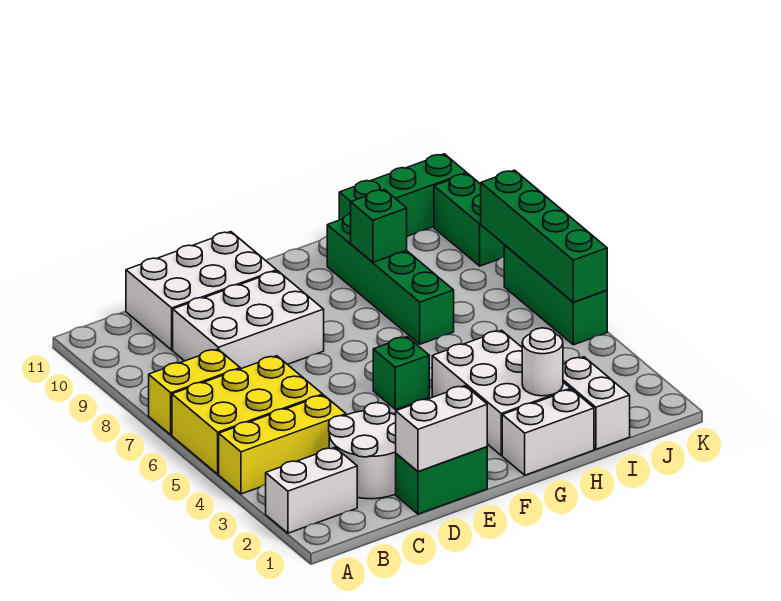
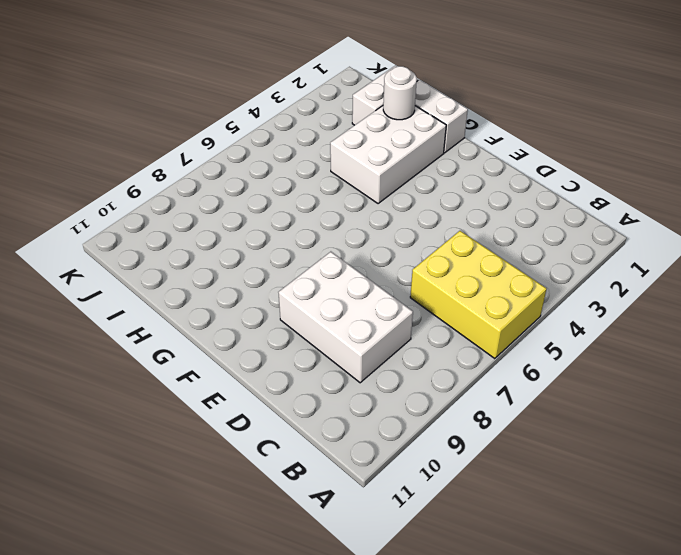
none -> white brick A2:B2 level 1
none -> yellow brick A4:C4 level 1
none -> yellow brick A7:B7 level 1

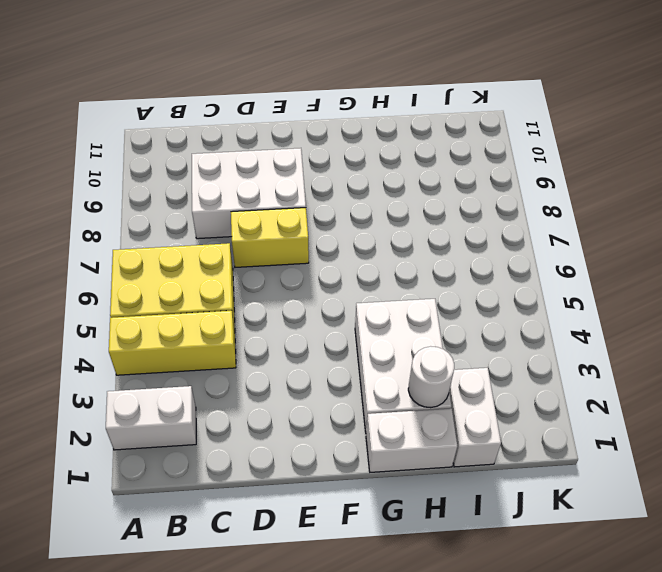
yellow brick D7:E7 level 1 -> yellow brick A7:B7 level 1
none -> white round brick C2:D3 level 1
none -> white brick C10:E11 level 1
none -> green brick D1:E1 level 1

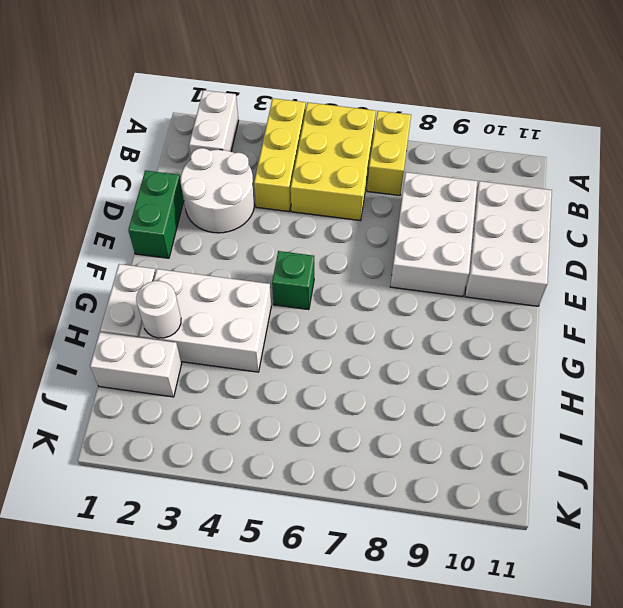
none -> green brick H7:H10 level 1
none -> green brick I11:K11 level 1
none -> green brick K5:K7 level 1

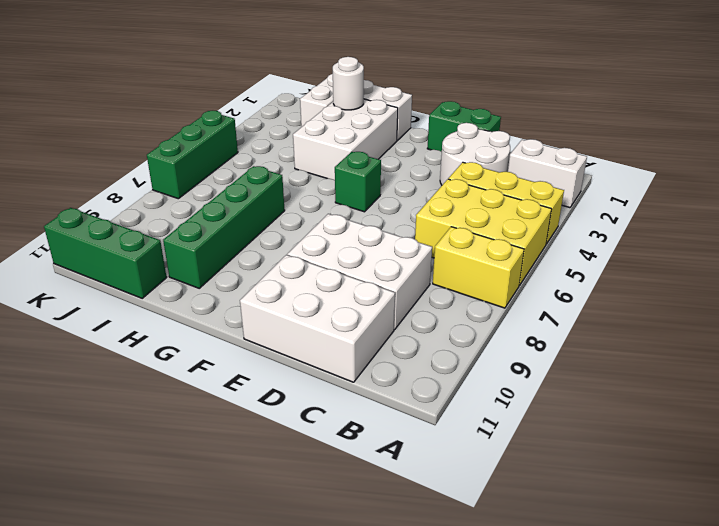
none -> green brick K9:K10 level 1
none -> white brick D1:E1 level 2
none -> green brick H9 level 2

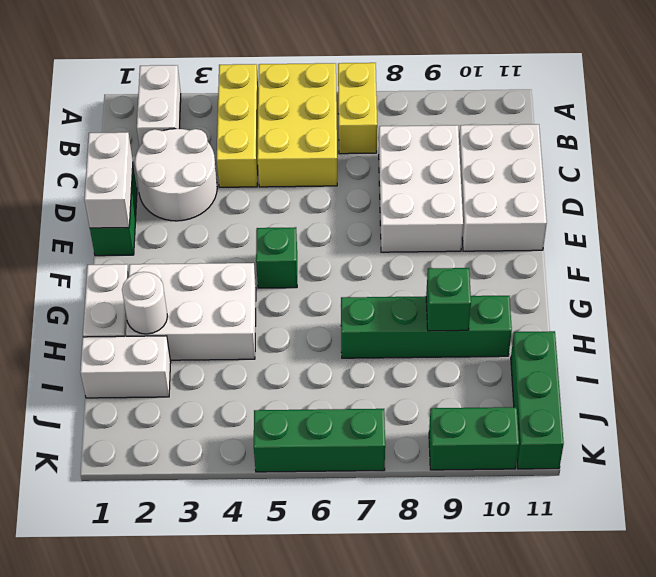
none -> green brick K5:K8 level 2

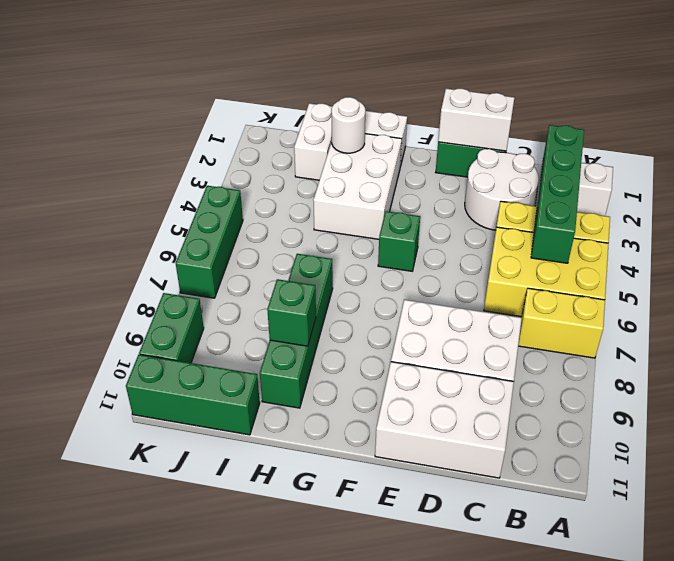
green brick B2:B5 level 2 -> green brick K5:K8 level 2

